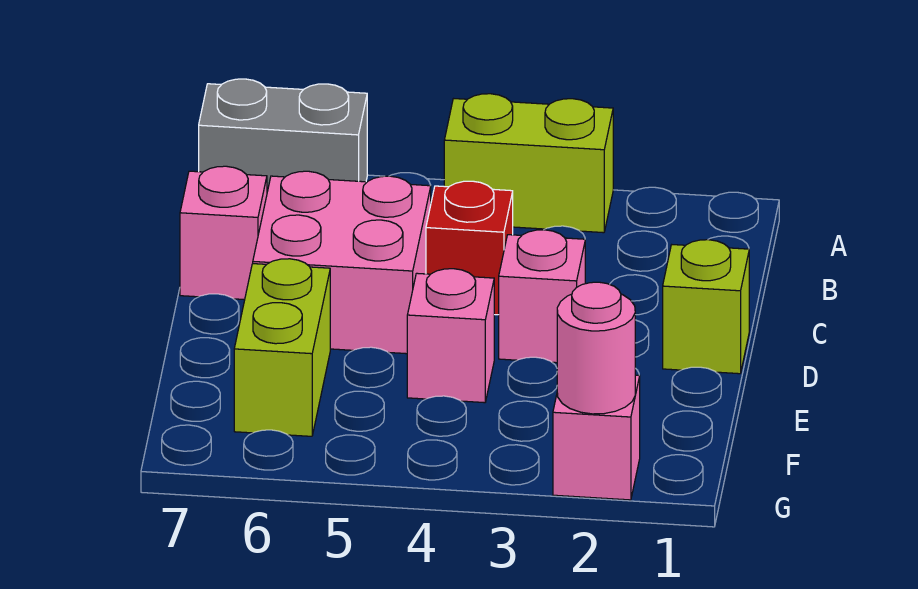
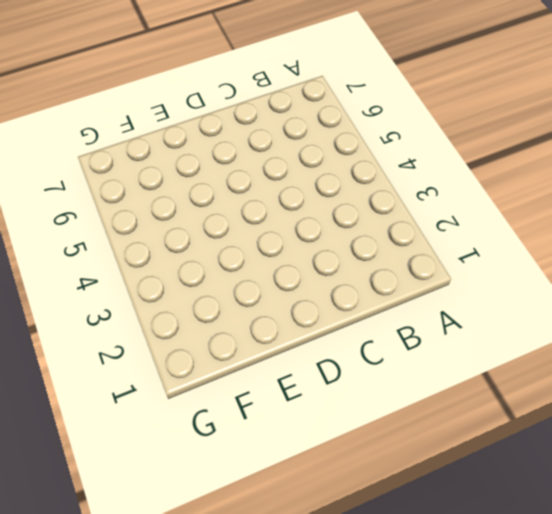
none -> lime brick A3:A4 level 1
none -> grey brick A6:A7 level 1

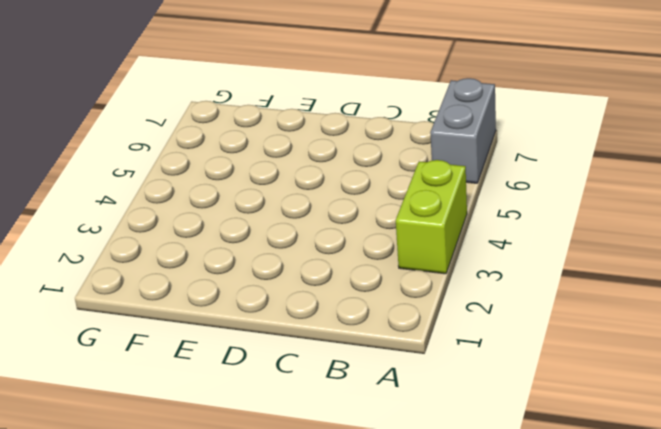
none -> red brick C4 level 1
none -> pink brick C5:D6 level 1

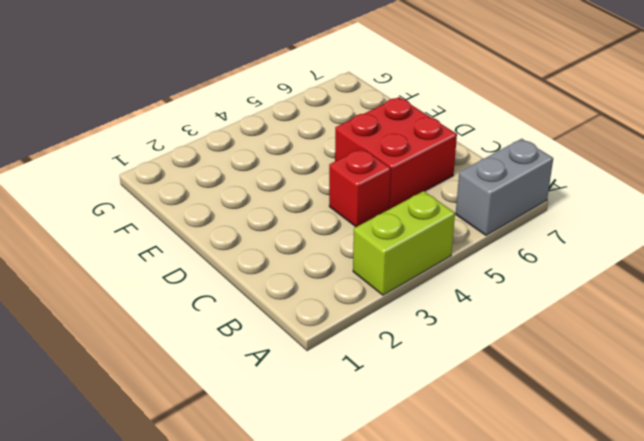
red brick C5:D6 level 1 -> pink brick C5:D6 level 1
none -> pink brick C7 level 1
none -> lime brick D1 level 1

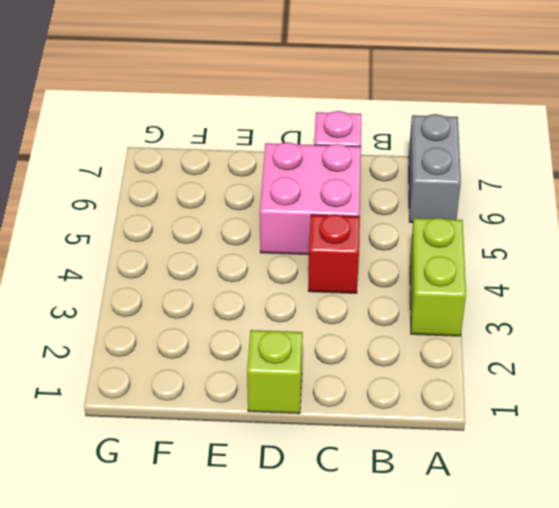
none -> pink brick D3 level 1
none -> pink brick E4 level 1

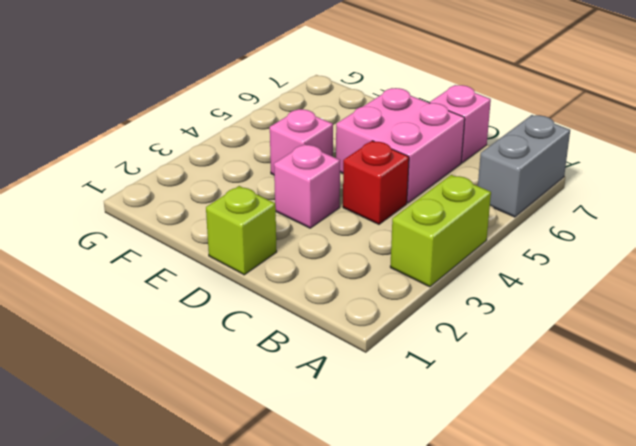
none -> lime brick E6:F6 level 1
none -> pink brick G2 level 1

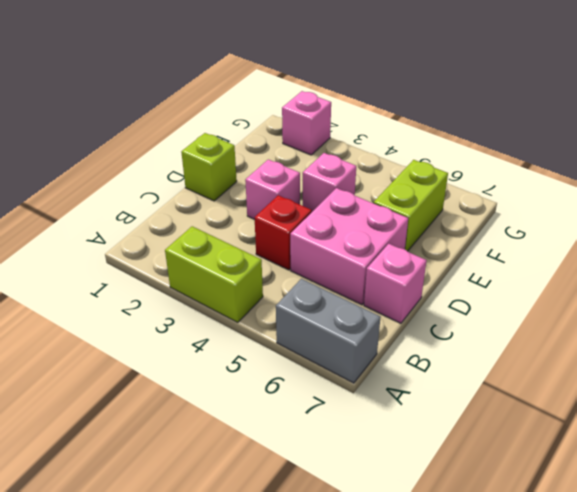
none -> pink round brick G2 level 2

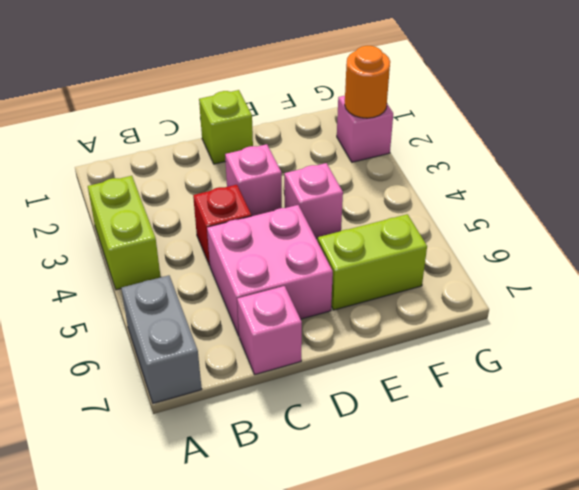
orange round brick G2 level 2 -> pink round brick G2 level 2

